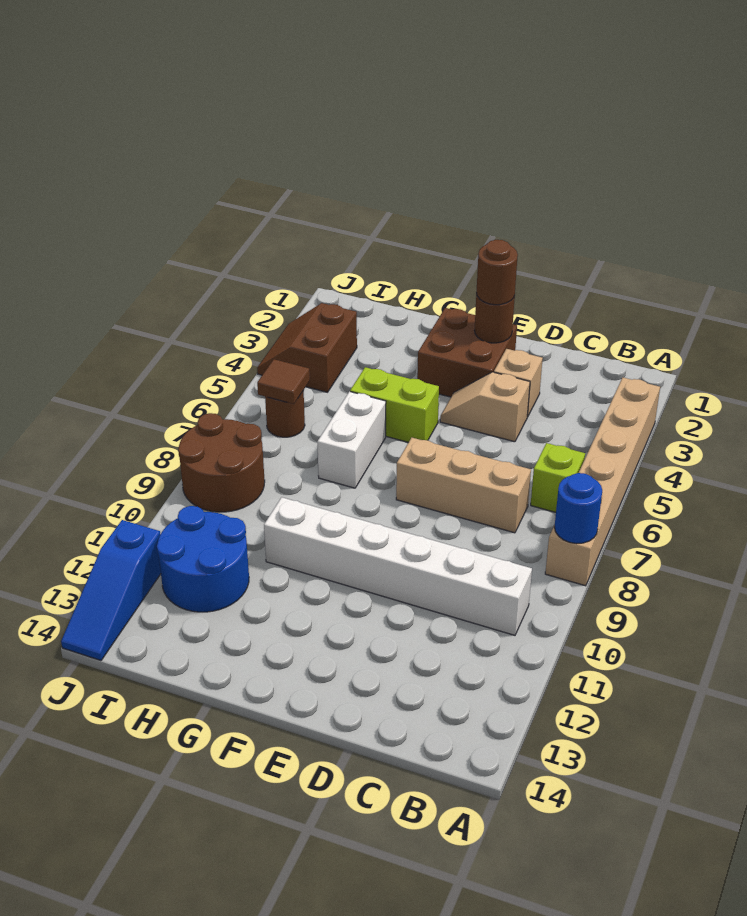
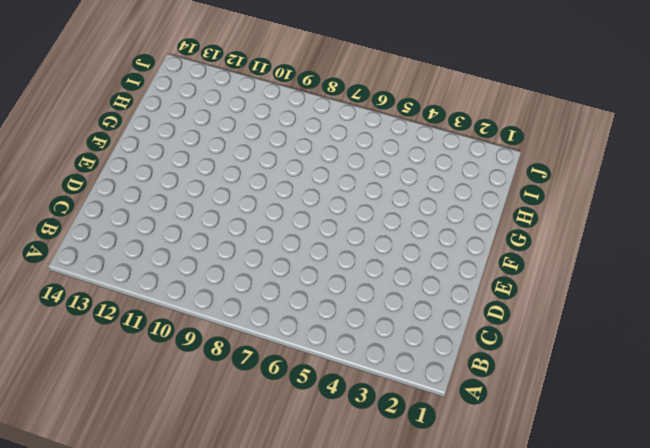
none -> tan brick A3:A8 level 1
none -> lime brick B6 level 1
none -> white brick B10:G10 level 1

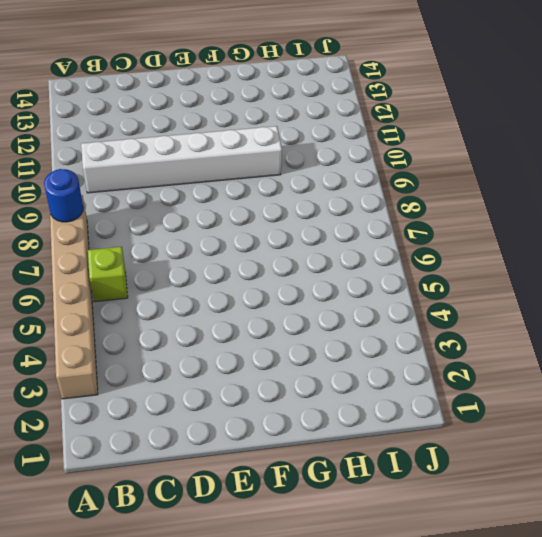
none -> tan brick C7:E7 level 1
none -> tan brick D3 level 1
none -> tan slope D4:E4 level 1 top D

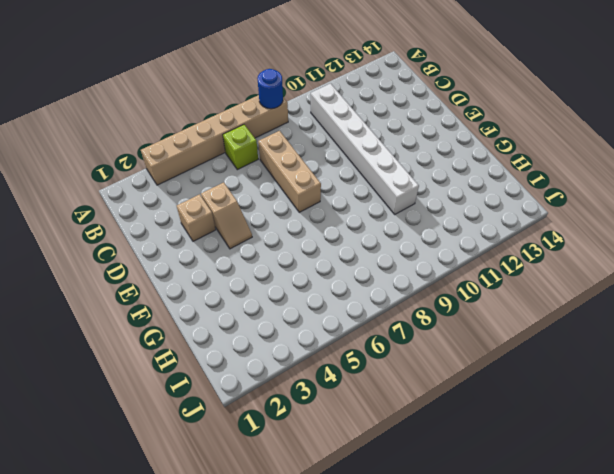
none -> brown brick E2:F3 level 1
none -> lime brick F5:G5 level 1
none -> white brick G6:G7 level 1

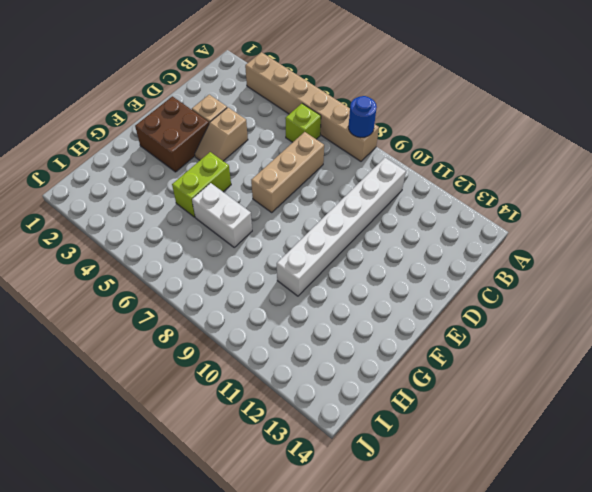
none -> blue round brick H11:I12 level 1
none -> brown slope I3:J4 level 1 top I
none -> brown round brick I6 level 1

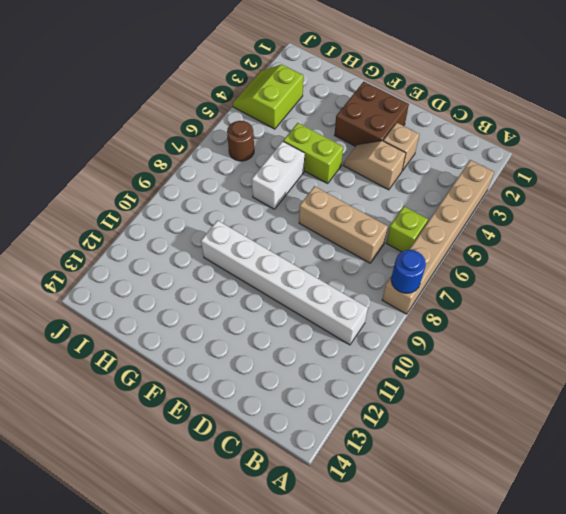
lime slope I3:J4 level 1 top I -> brown slope I3:J4 level 1 top I
none -> blue round brick H11:I12 level 1
none -> brown round brick I8:J9 level 1
none -> blue slope J12:J14 level 1 top 12

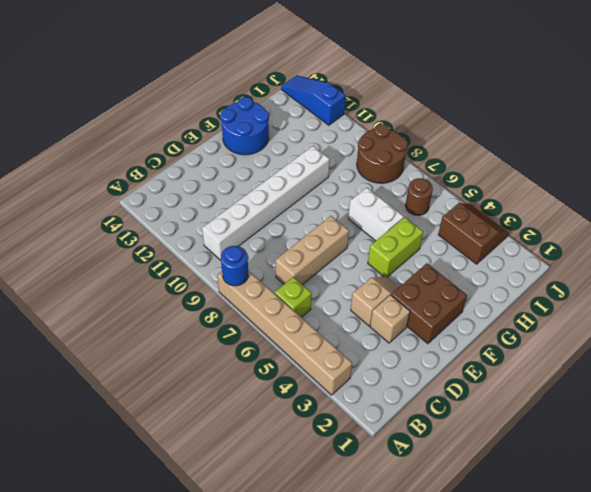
blue round brick F13:G14 level 1 -> blue round brick H11:I12 level 1
none -> brown round brick E2 level 2
none -> brown tile I6 level 2
none -> brown round brick E2 level 3

